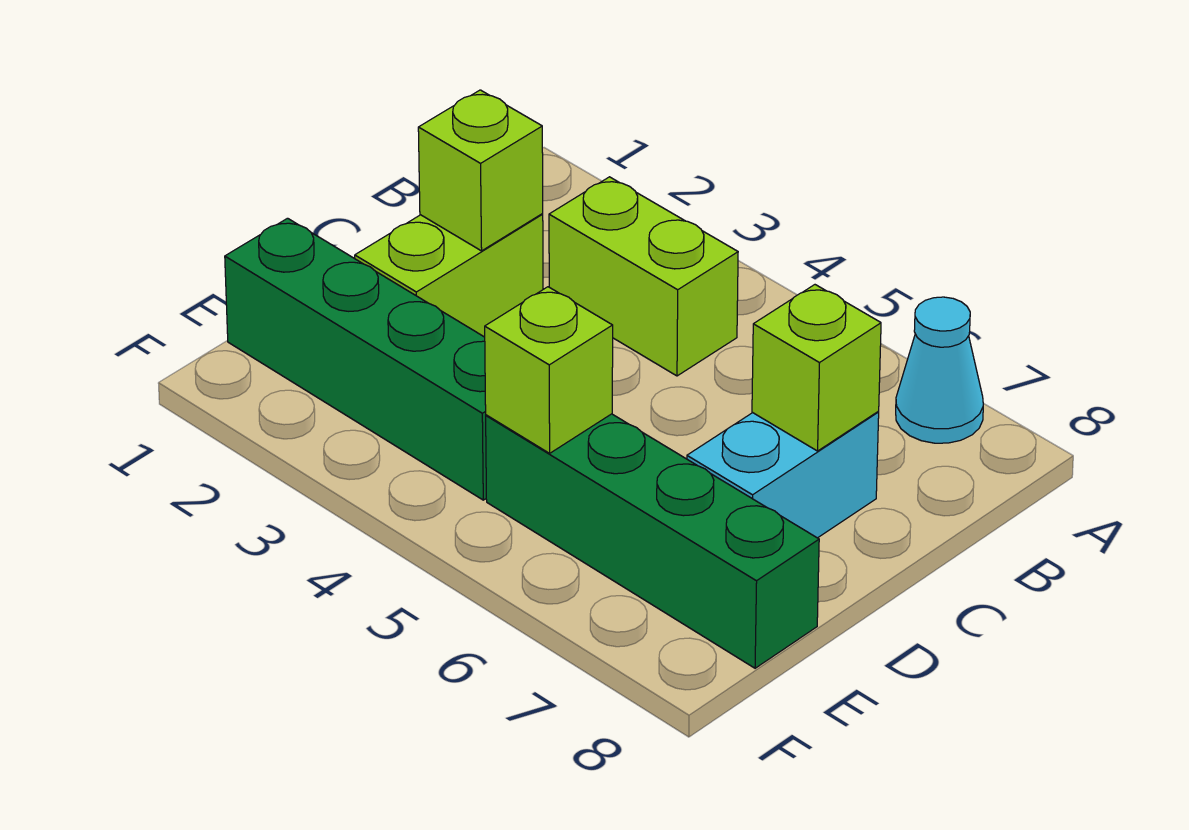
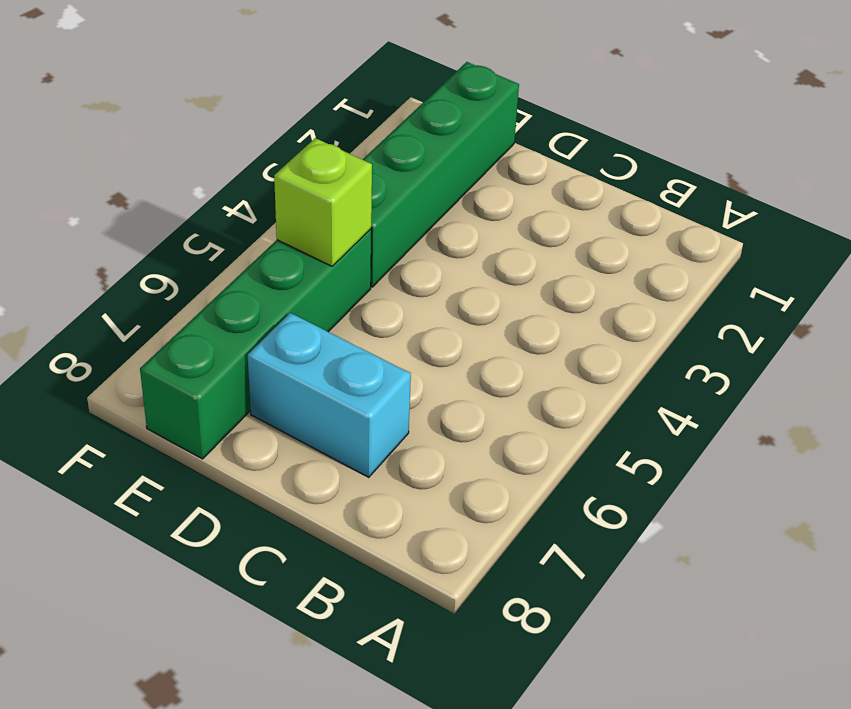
none -> cyan cone A7 level 1
none -> lime brick B3:B4 level 1

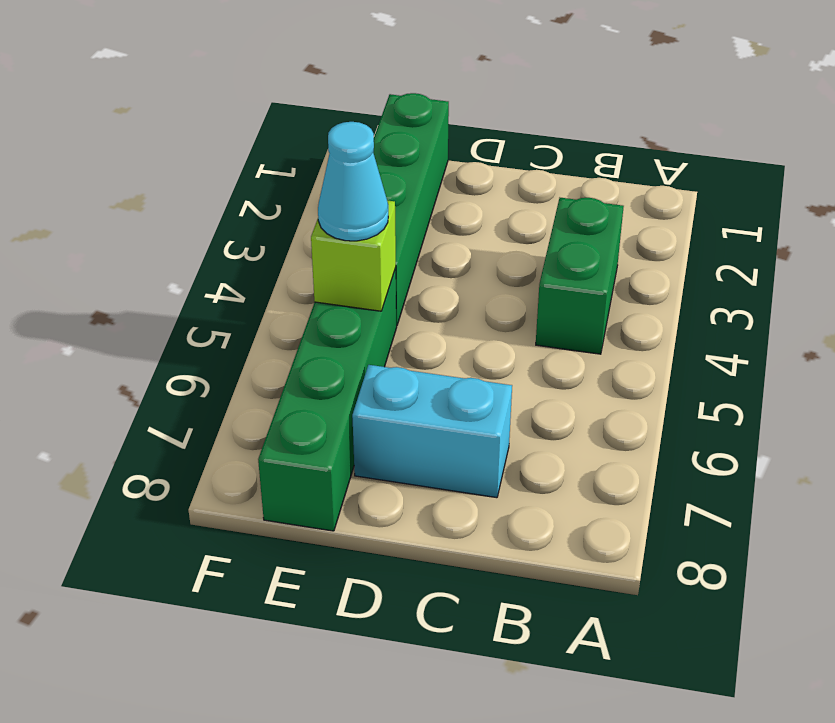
green brick B3:B4 level 1 -> lime brick B3:B4 level 1
cyan cone E5 level 3 -> cyan cone A7 level 1
none -> lime brick C2:D2 level 1
none -> lime brick C2 level 2

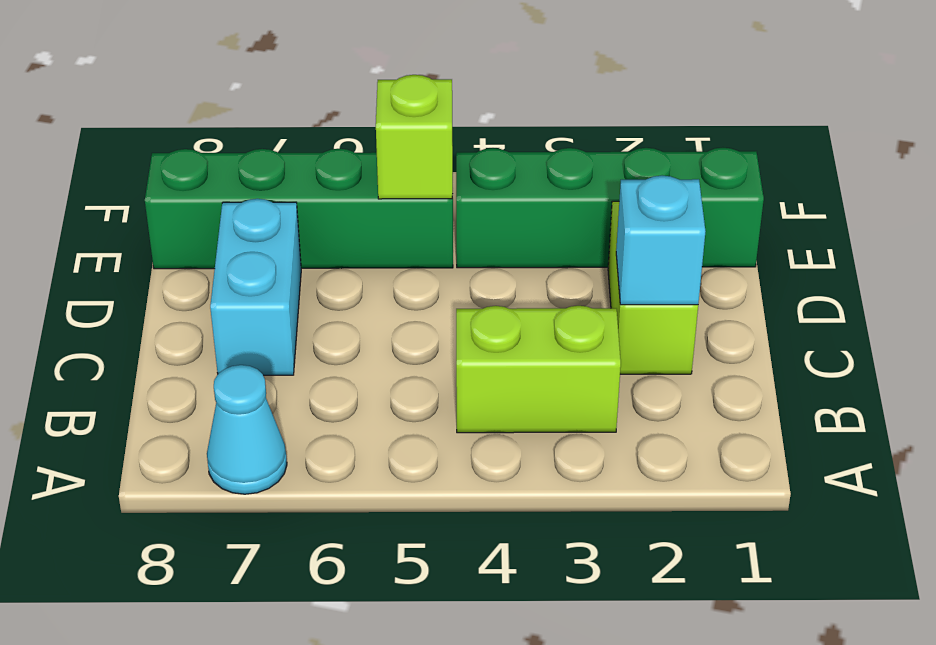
cyan brick C2 level 2 -> lime brick C2 level 2
none -> lime brick C7 level 2

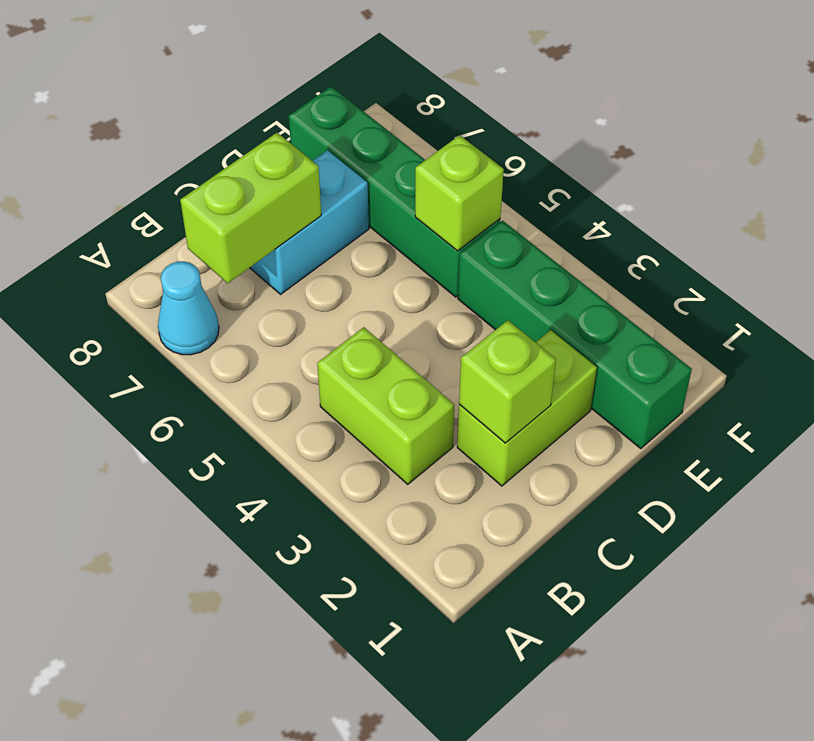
lime brick B7:C7 level 2 -> lime brick C7 level 2

